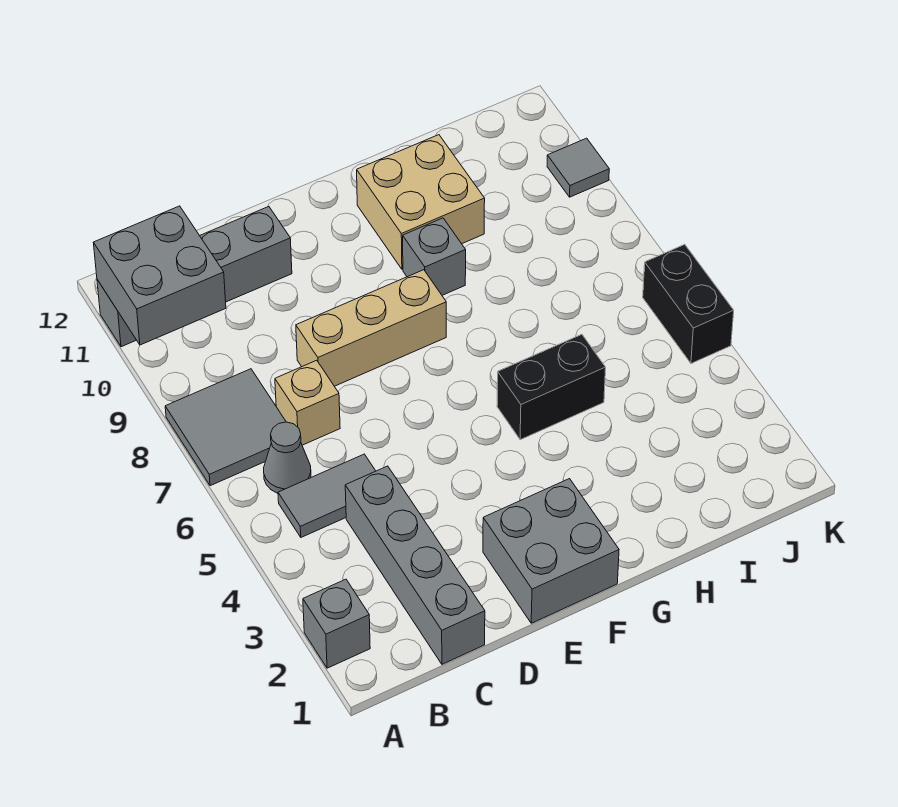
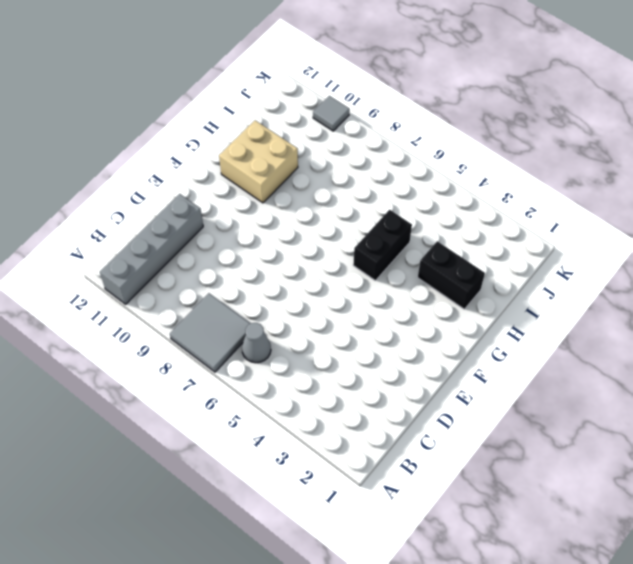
black brick H2:H3 level 1 -> black brick K5:K6 level 1
none -> grey brick A2 level 1
none -> grey tile B5:C5 level 1
none -> grey brick C1:C4 level 1

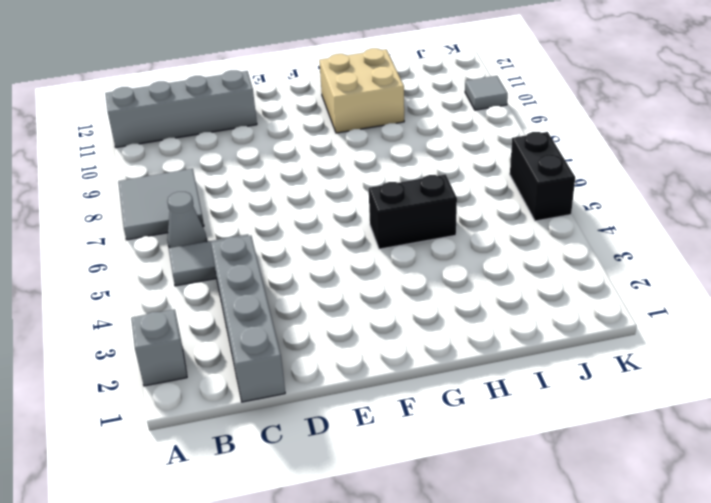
none -> tan brick C7 level 1
none -> tan brick D8:F8 level 1
none -> grey brick E1:F2 level 1

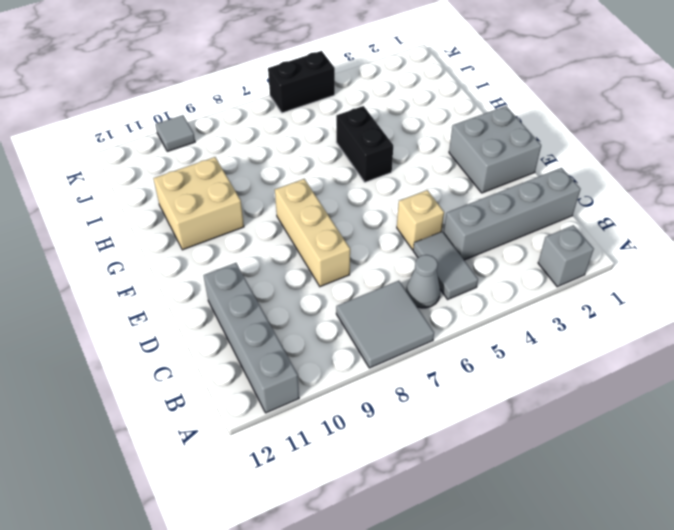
tan brick D5 level 1 -> tan brick C7 level 1
none -> grey brick G9 level 1
none -> grey brick A10:B11 level 2

